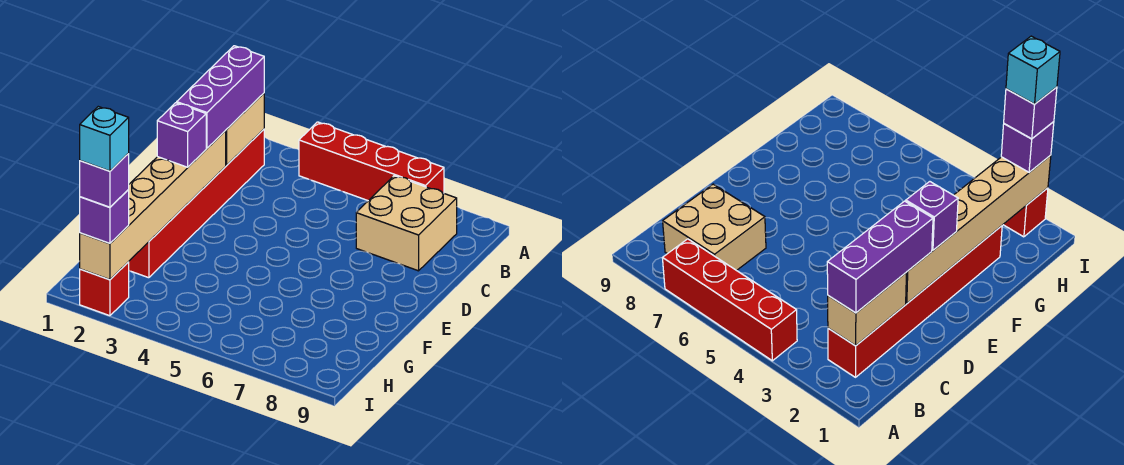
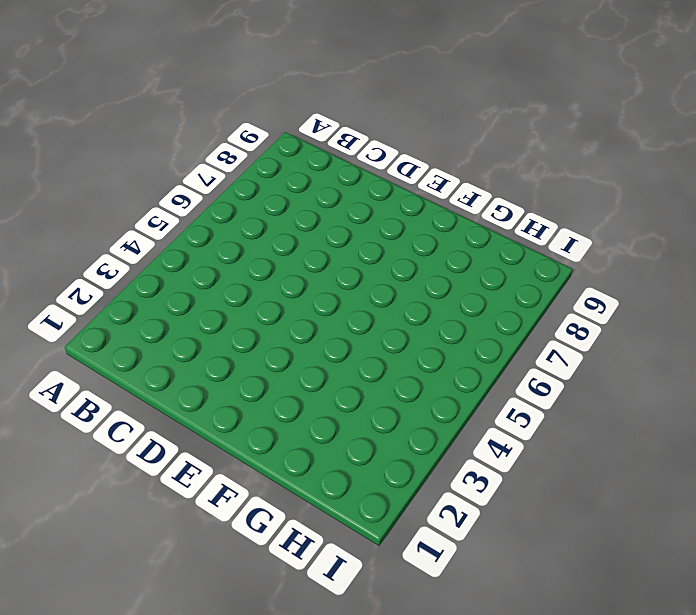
none -> red brick A4:A7 level 1
none -> red brick B2:G2 level 1

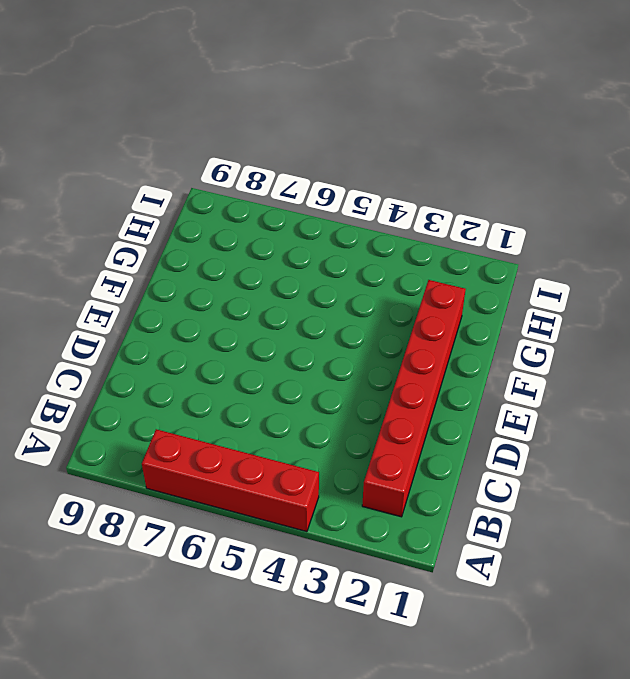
none -> tan brick B7:C8 level 1
none -> red brick I2 level 1

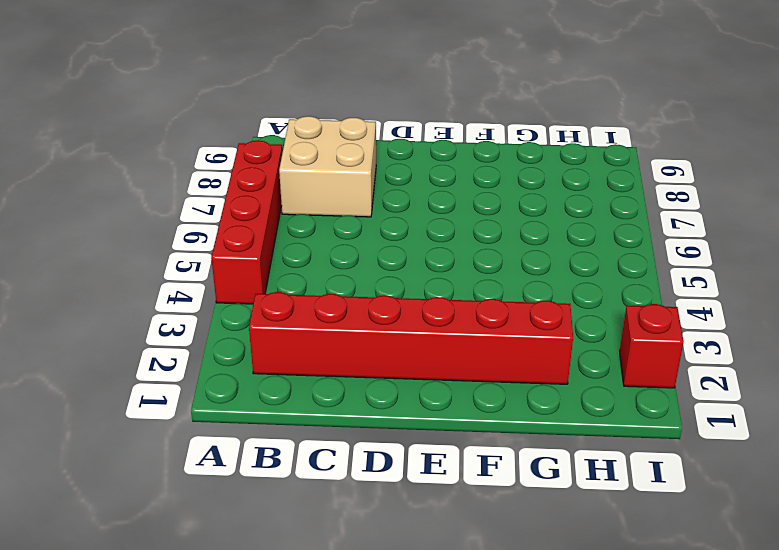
none -> tan brick B2:C2 level 2
none -> tan brick D2:I2 level 2

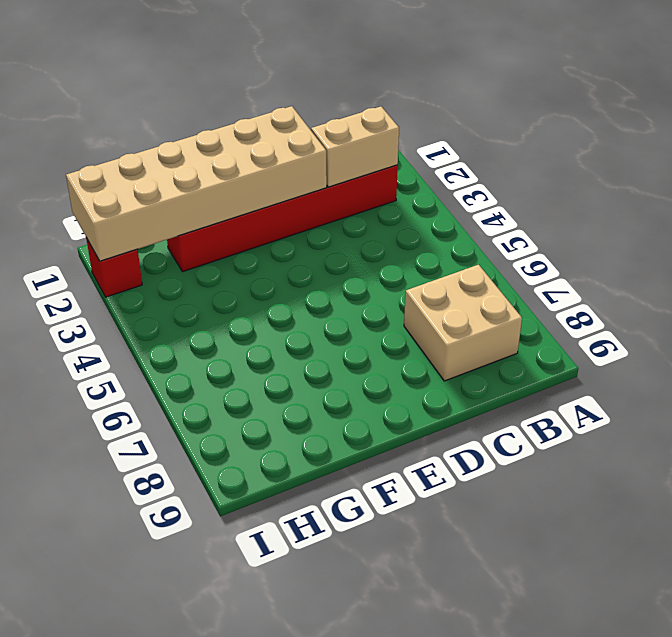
tan brick D1:I2 level 2 -> tan brick D2:I2 level 2
none -> red brick A4:A7 level 1
none -> purple brick B2:D2 level 3

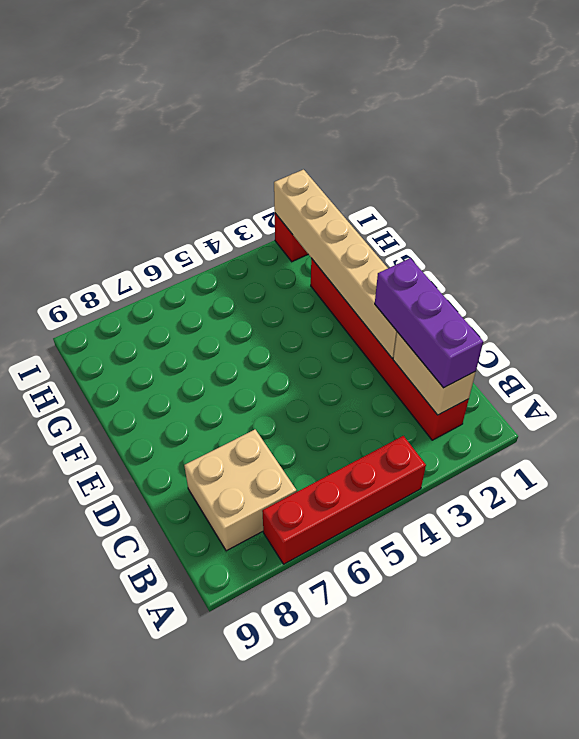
none -> purple brick E2 level 3
none -> purple brick I2 level 3

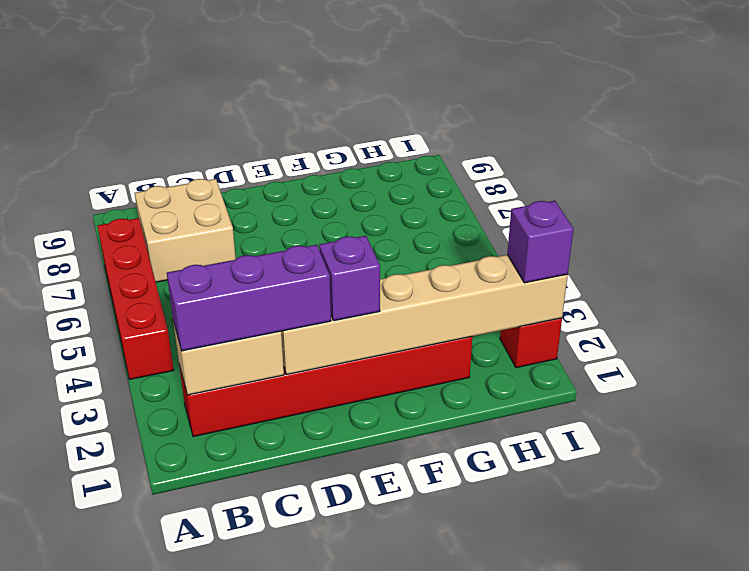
none -> purple brick I2 level 4
none -> cyan brick I2 level 5

